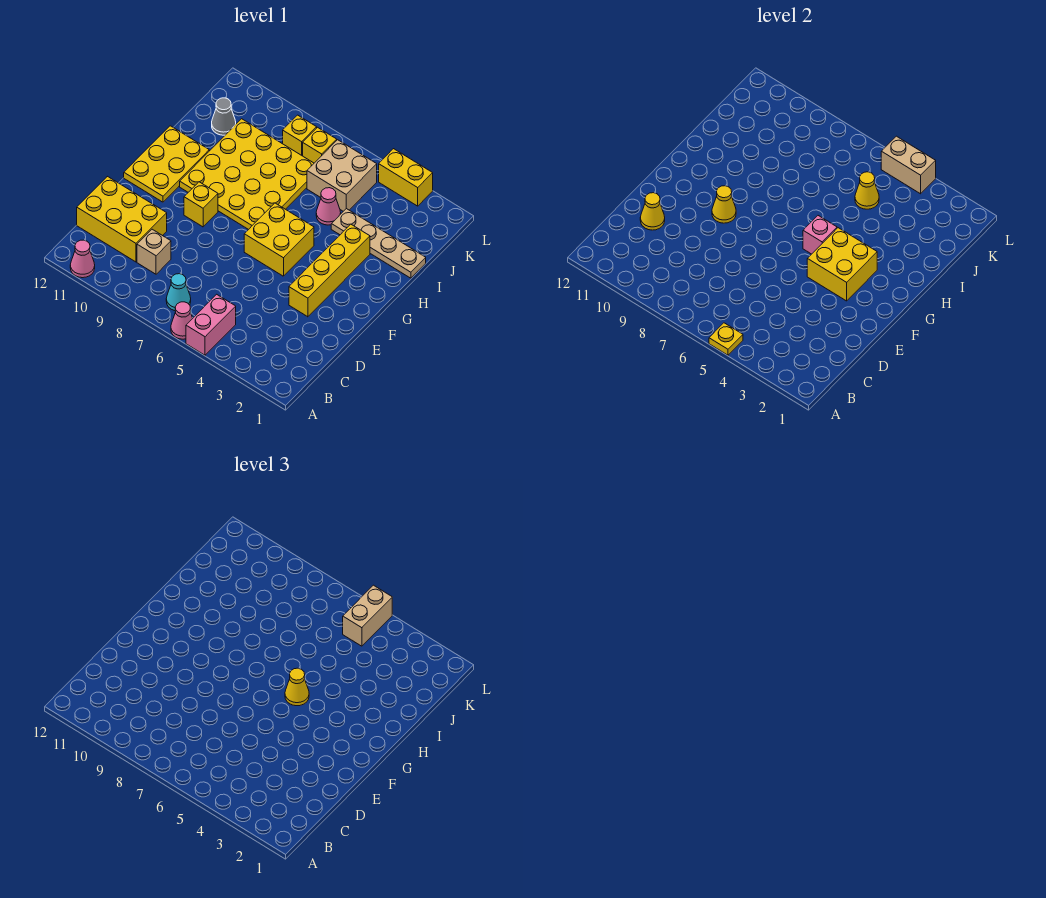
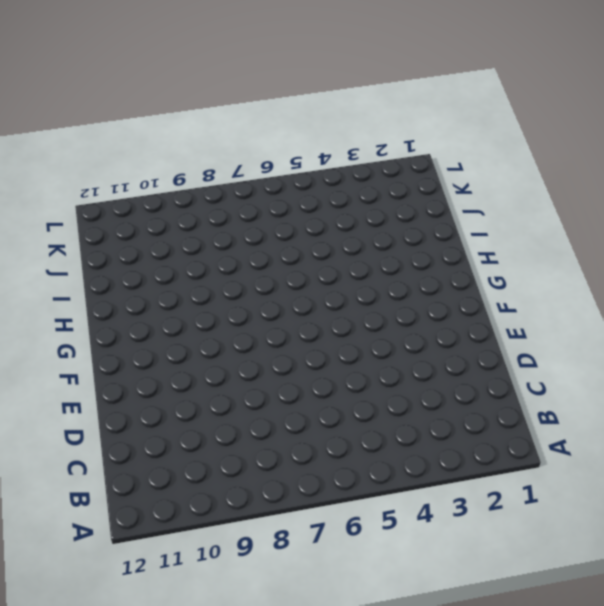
none -> pink brick A5:B5 level 1
none -> pink cone A6 level 1
none -> pink cone A11 level 1

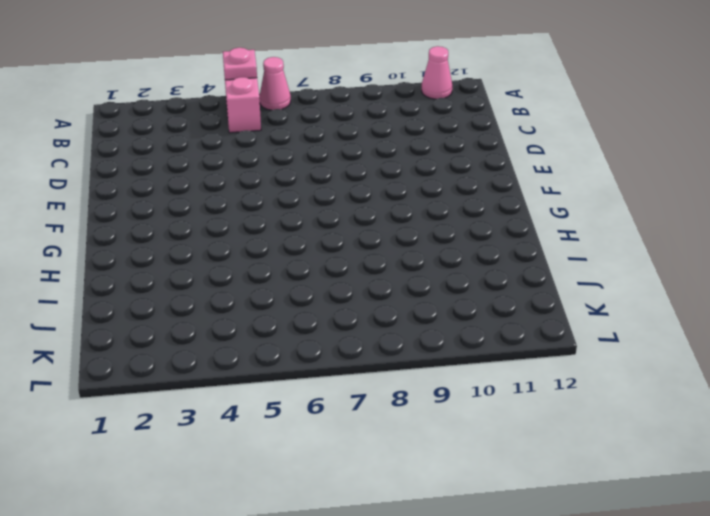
pink plate A5 level 2 -> yellow plate A5 level 2
none -> cyan cone B7 level 1
none -> tan brick C9 level 1
none -> yellow brick C10:D12 level 1

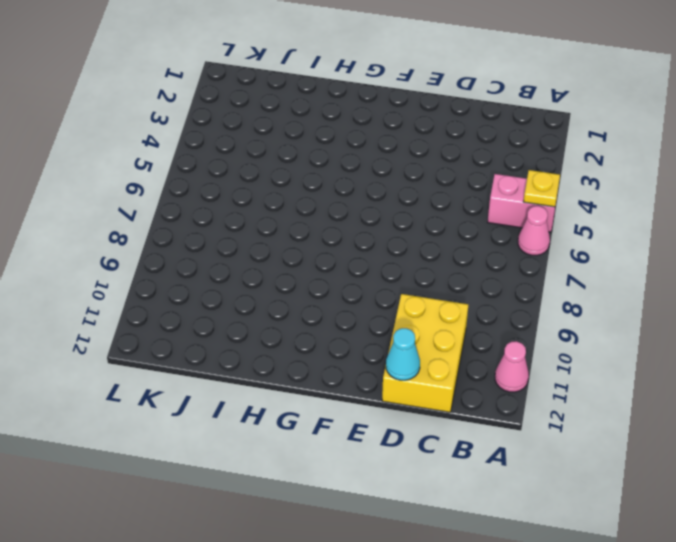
cyan cone D12 level 2 -> cyan cone B7 level 1
none -> tan brick C9 level 1
none -> yellow brick E3:H3 level 1
none -> yellow brick F5:G6 level 1

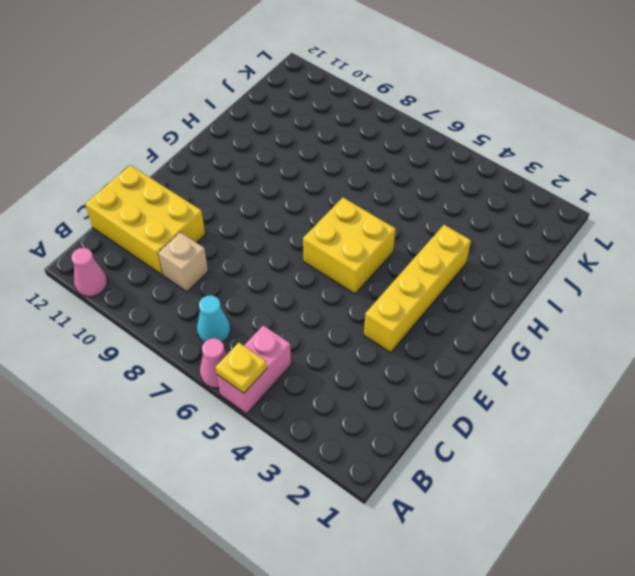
none -> yellow brick F9 level 1
none -> yellow plate F11:H12 level 1
none -> yellow plate G7:J10 level 1

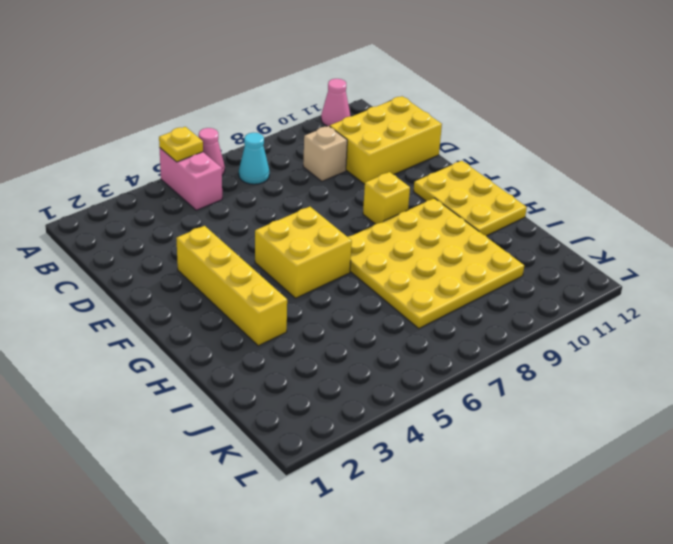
none -> tan plate I1:I4 level 1
none -> pink cone I5 level 1
none -> tan brick J5:K6 level 1

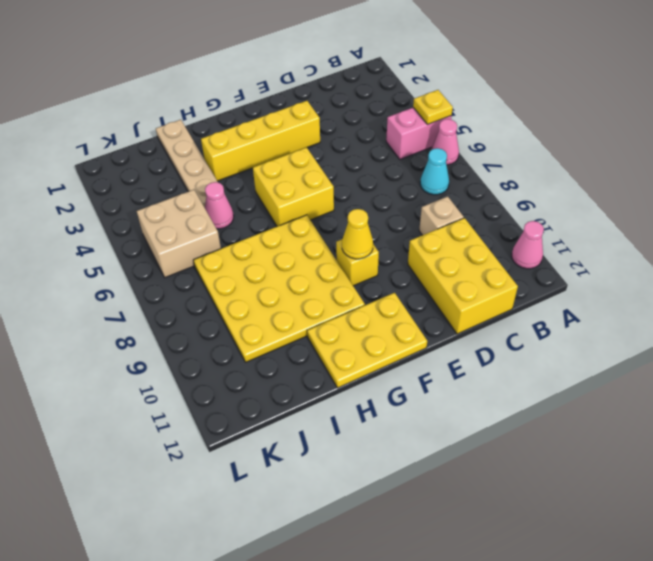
none -> grey cone J11 level 1
none -> yellow brick K7 level 1
none -> yellow brick K8 level 1

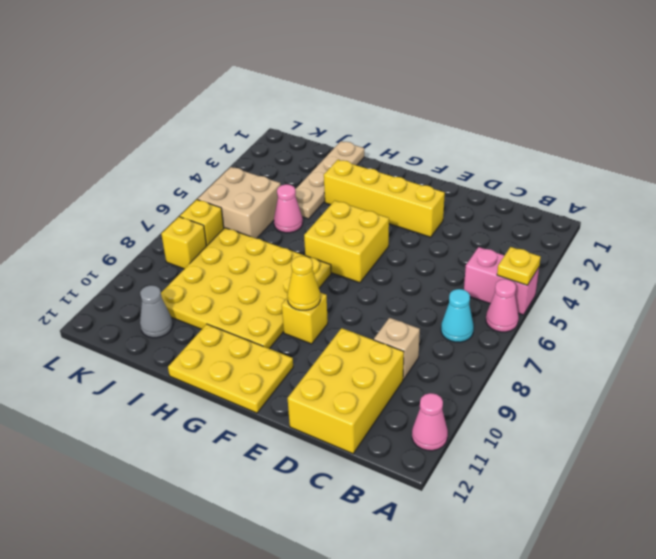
none -> yellow brick L3:L4 level 1
none -> yellow cone D11 level 2
none -> yellow brick F3:G4 level 2

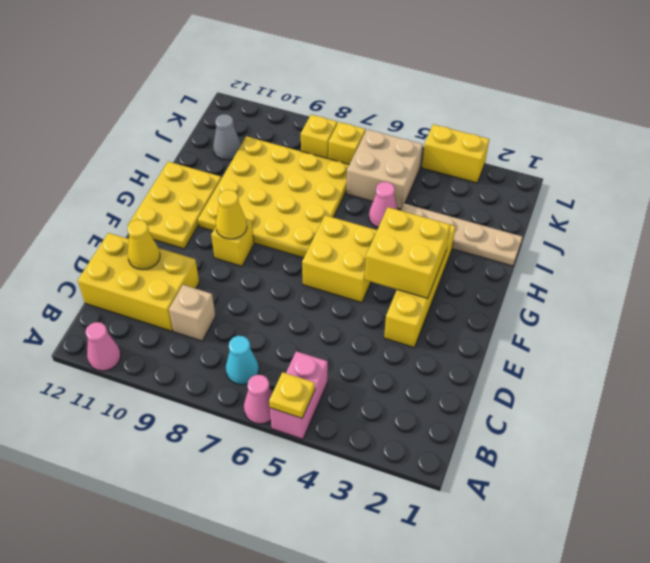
none -> pink brick G5 level 2
none -> yellow cone J5 level 2
none -> tan brick L4:L5 level 2

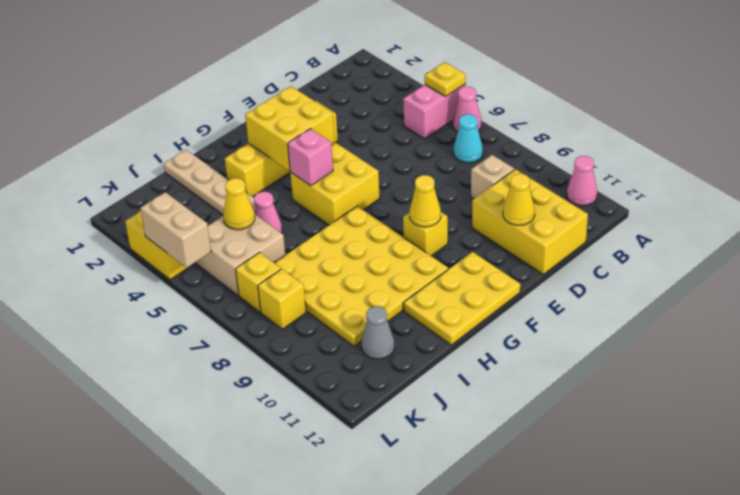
none -> yellow cone G5 level 3
none -> tan brick K5:L5 level 3

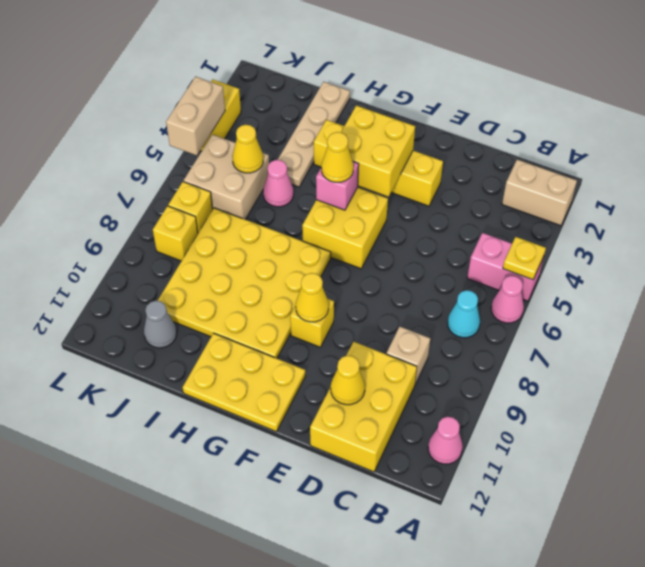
tan brick A2:B2 level 1 -> tan brick K5:L5 level 3

